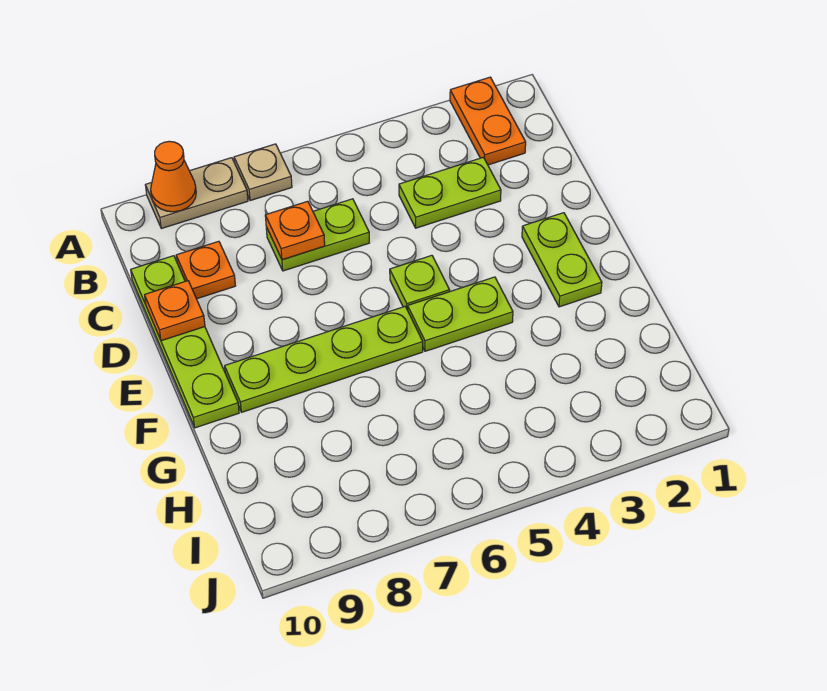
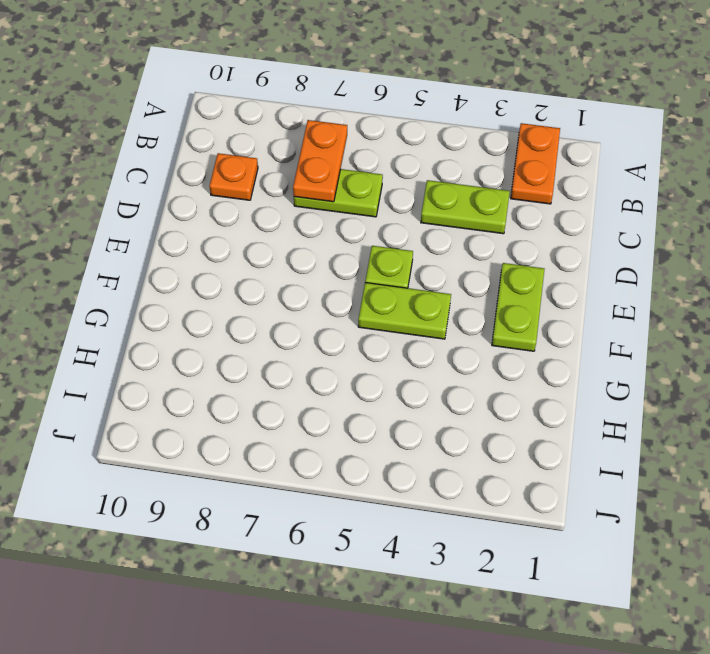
orange plate B7:C7 level 2 -> orange plate C7 level 2
none -> tan plate A7 level 1
none -> tan plate A8:A9 level 1
none -> lime plate C10:F10 level 1

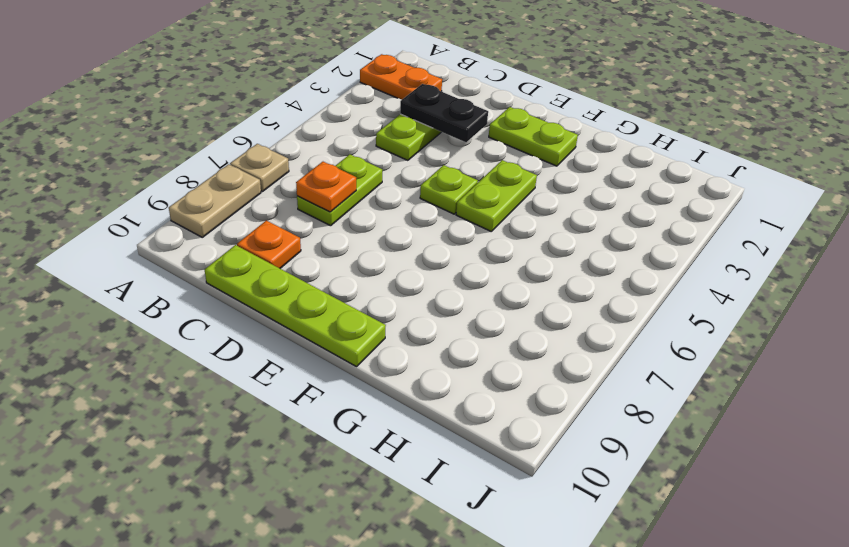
black plate C3:D3 level 2 -> none
none -> lime plate F6:F9 level 1
none -> orange cone A9 level 2
none -> orange plate D10 level 2

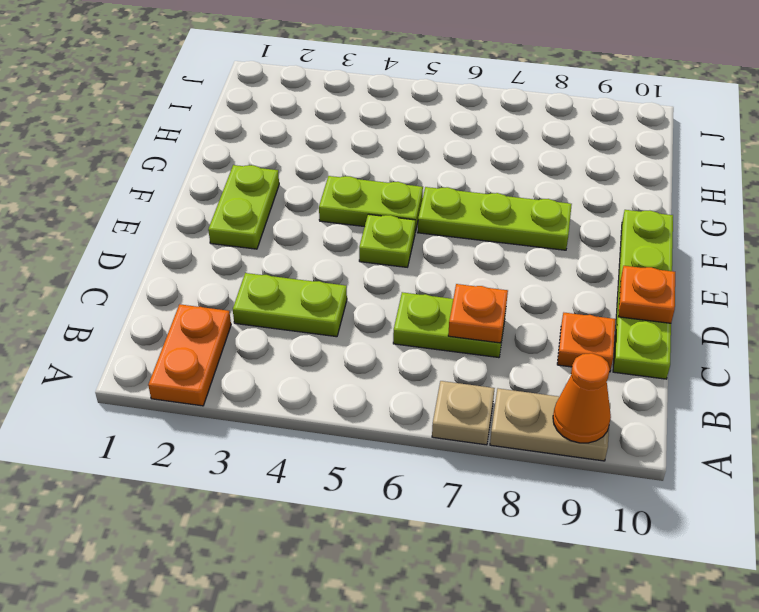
lime plate F6:F8 level 1 -> lime plate F6:F9 level 1

